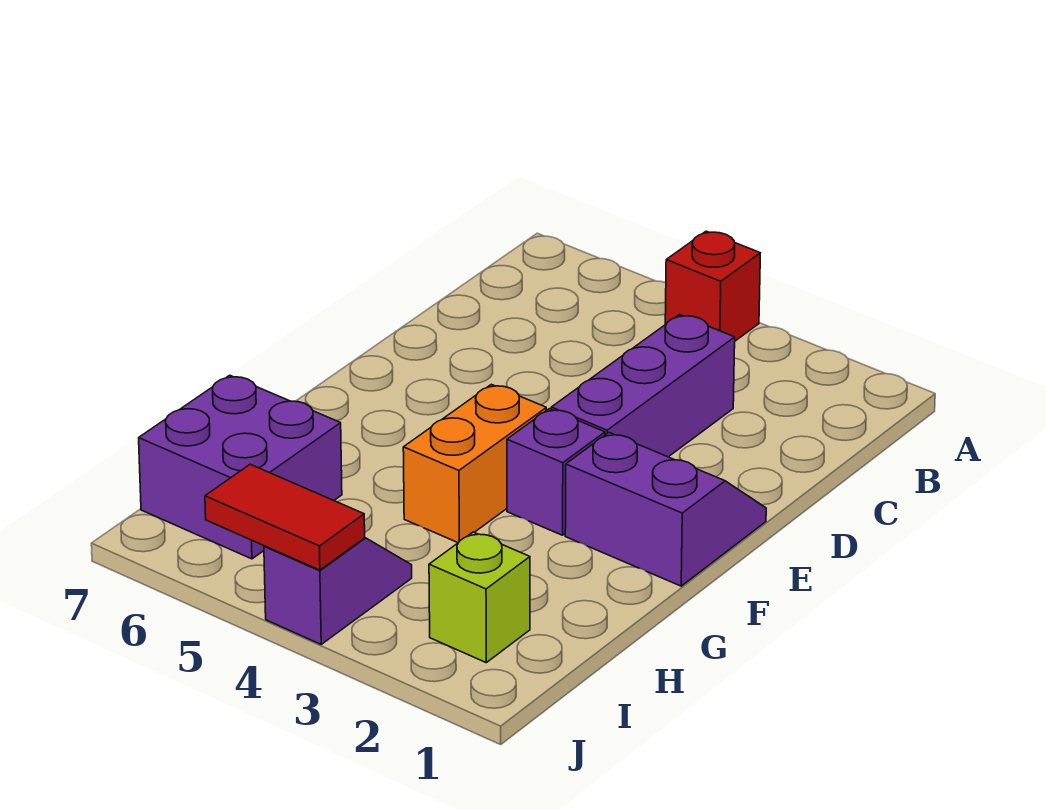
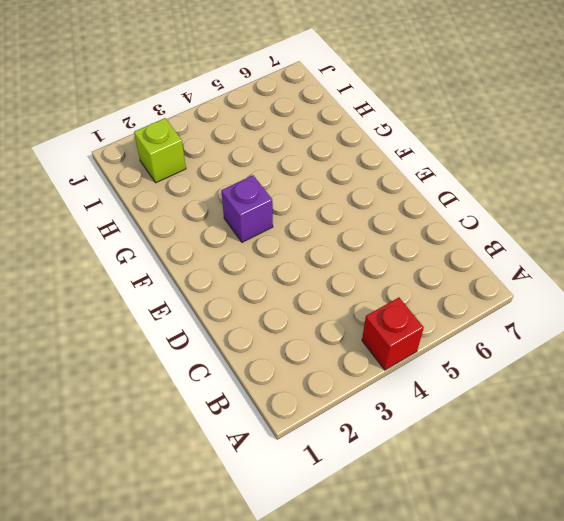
none -> purple brick C3:E3 level 1
none -> purple slope E1:F2 level 1 top F

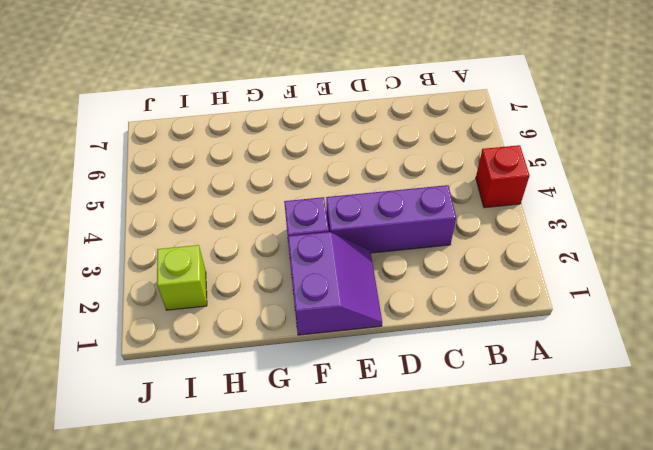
none -> orange brick F4:G4 level 1
none -> purple brick H6:I7 level 1

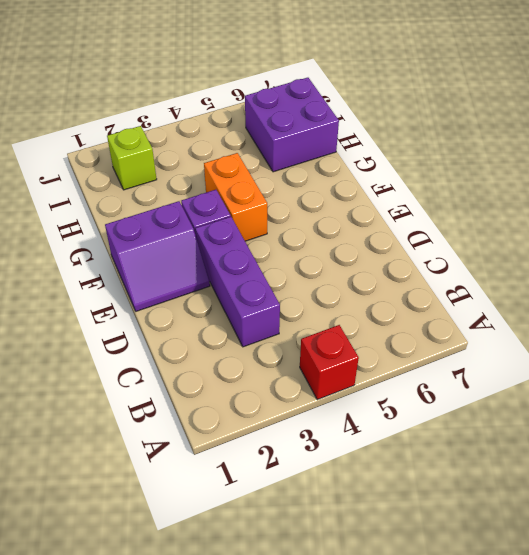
none -> purple slope I4:J4 level 1 top J
none -> red tile J4:J5 level 2

